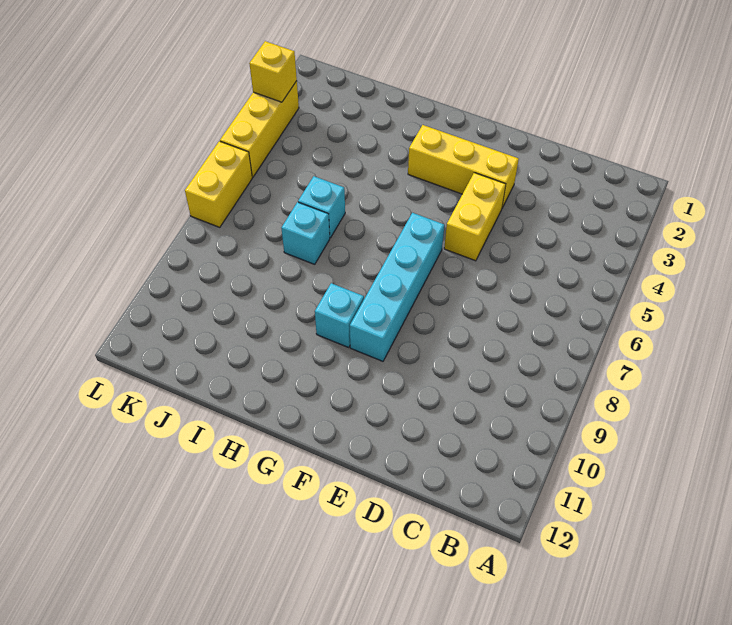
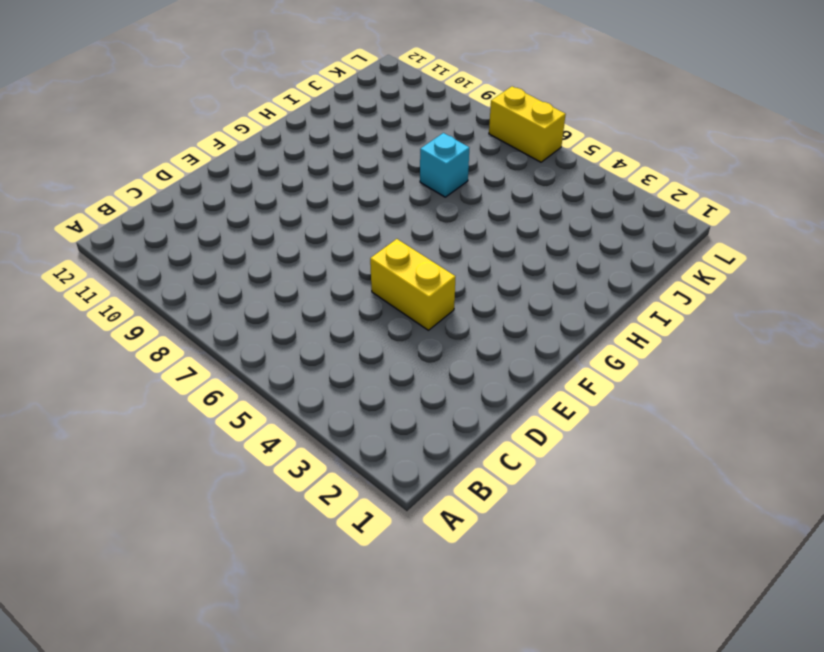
none -> yellow brick E3:G3 level 1
none -> cyan brick F6:F9 level 1

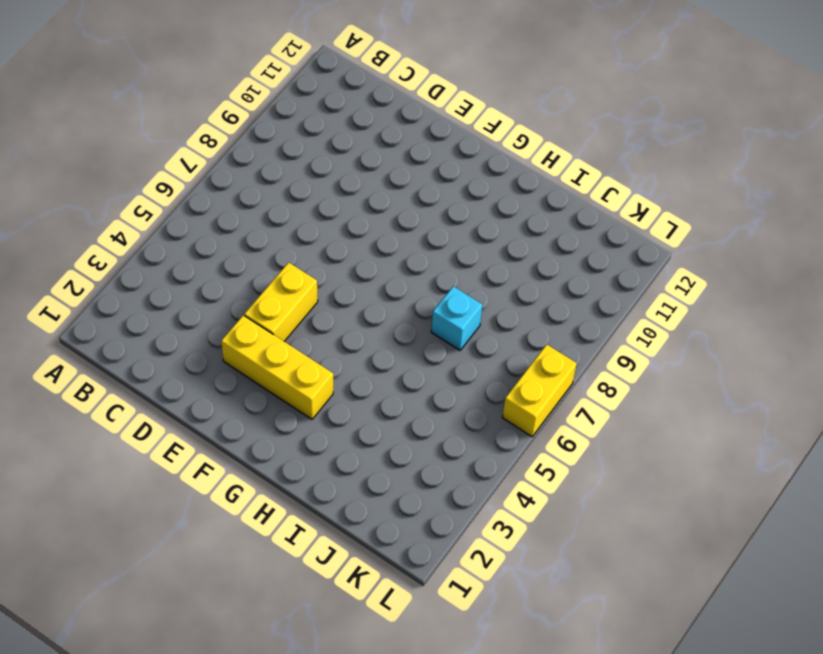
none -> cyan brick F6:F9 level 1
none -> cyan brick G9 level 1

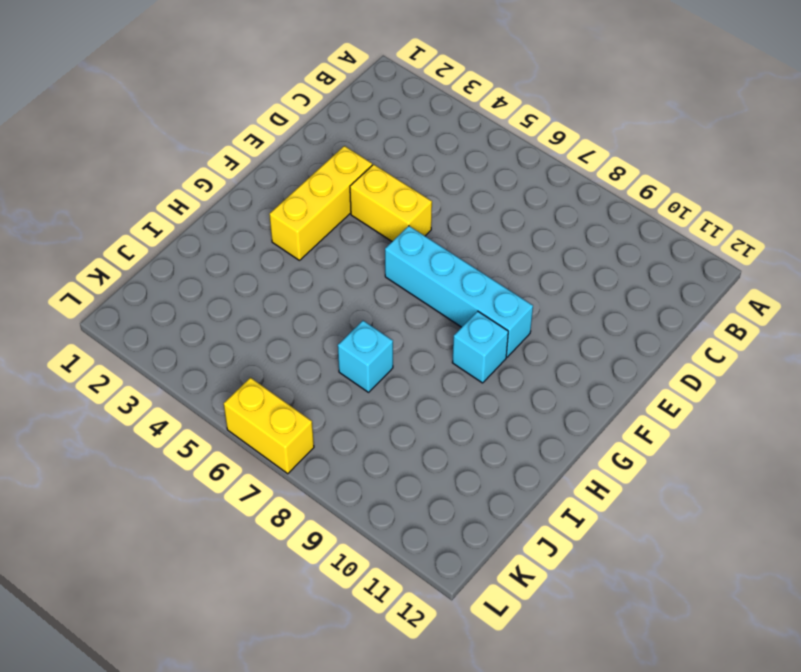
none -> cyan brick I6 level 1
none -> yellow brick L3:L5 level 1

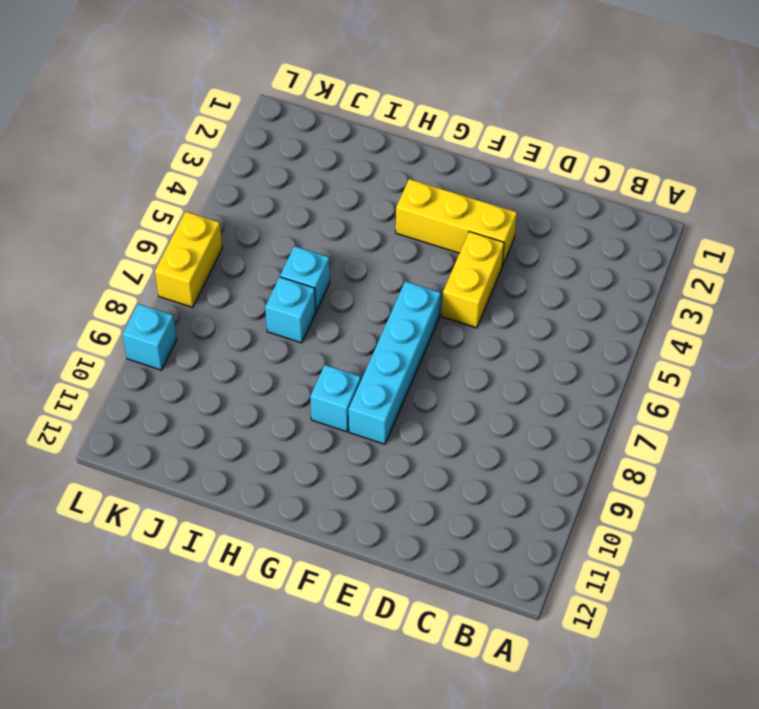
cyan brick L9 level 1 -> none
none -> yellow brick L3:L5 level 1
none -> yellow brick L3 level 2

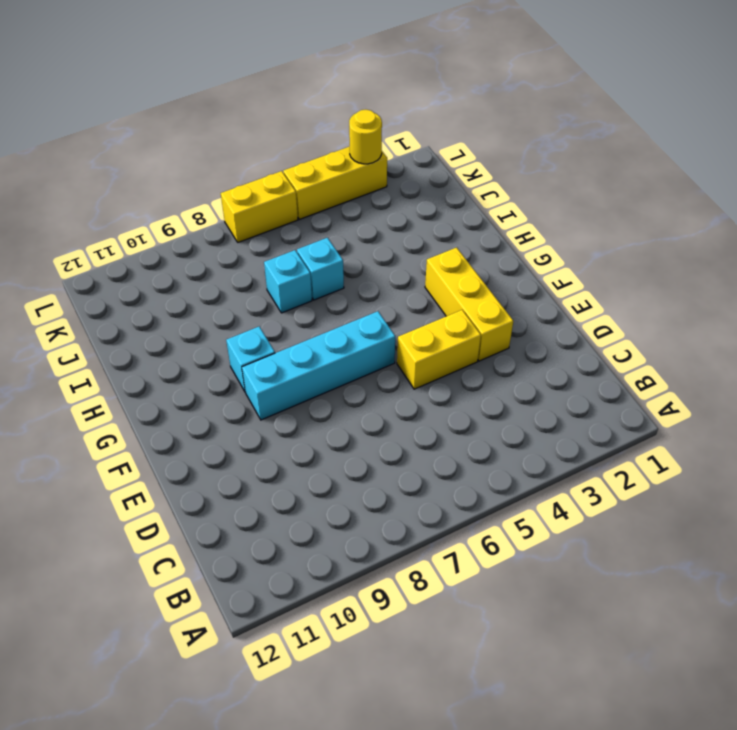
yellow round brick L3 level 2 -> yellow brick L3 level 2

